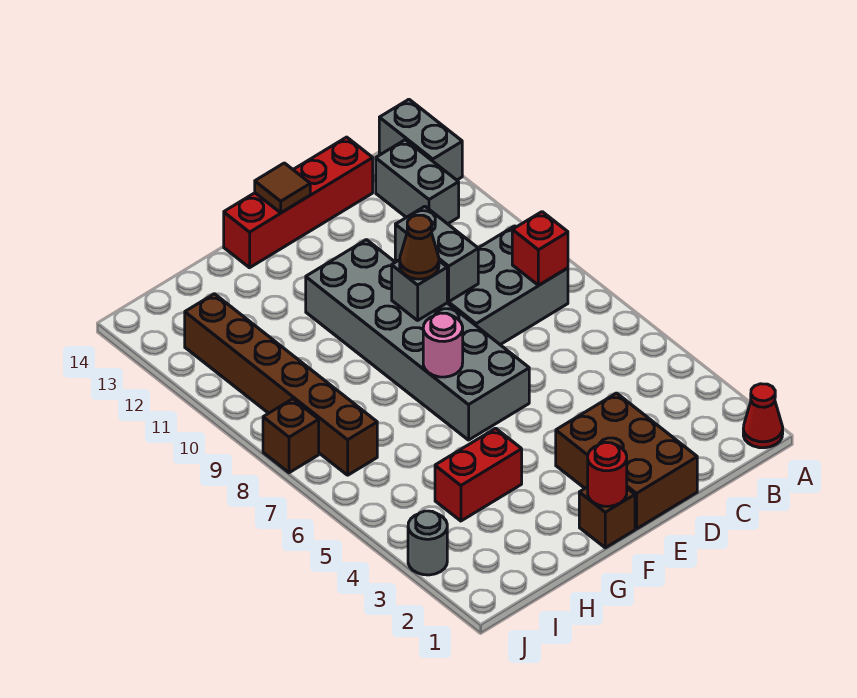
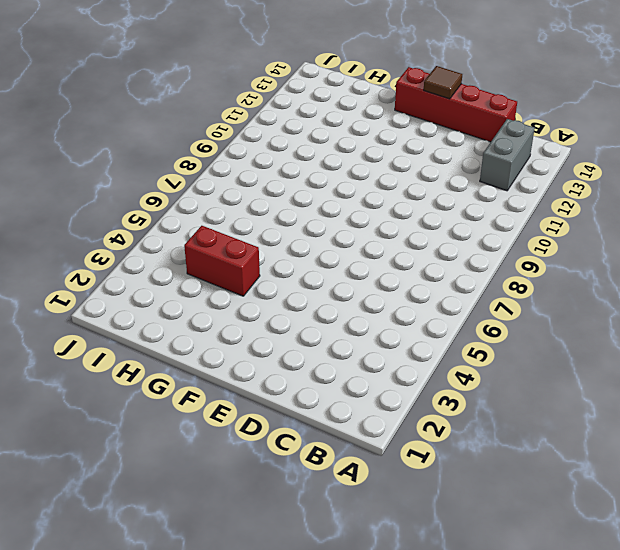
none -> red cone A1 level 1
none -> grey brick A13:A14 level 1
none -> grey brick B8:D9 level 1

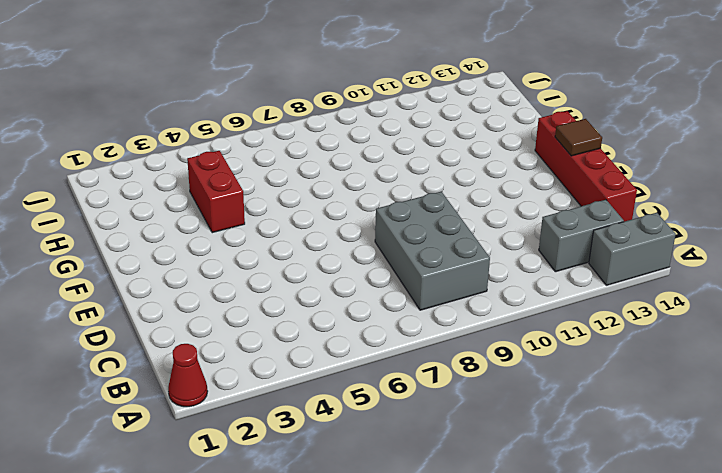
none -> brown brick D1:E3 level 1
none -> grey brick E6:F11 level 1
none -> brown brick F1 level 1

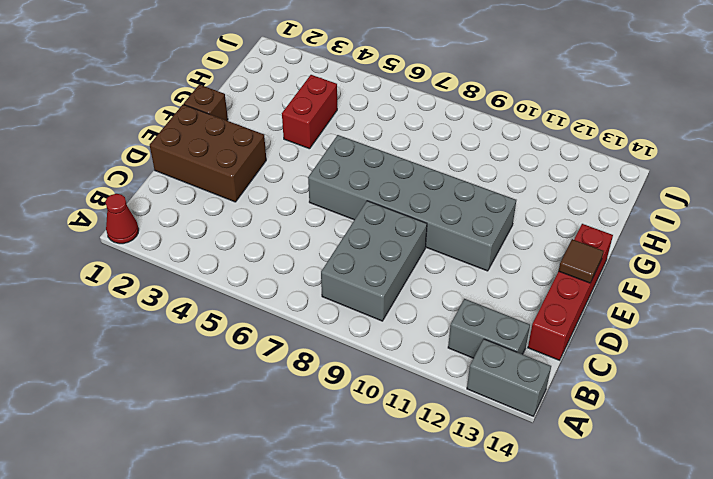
none -> brown brick I7:I12 level 1
none -> grey round brick J3 level 1
none -> brown brick J8 level 1

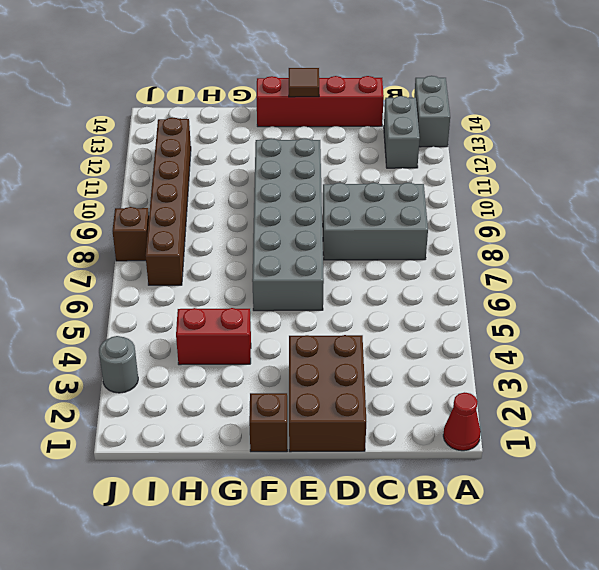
none -> red brick B8 level 2
none -> grey brick D9:D10 level 2
none -> grey brick E9 level 2

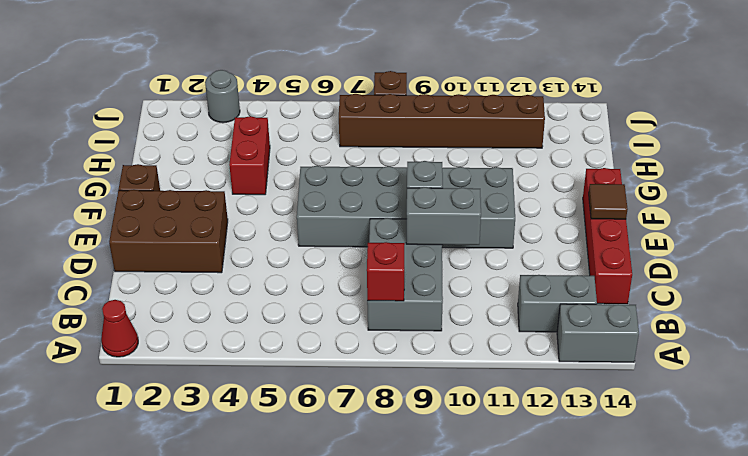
none -> red round brick F1 level 2
none -> pink round brick F7 level 2
none -> brown cone E9 level 3

